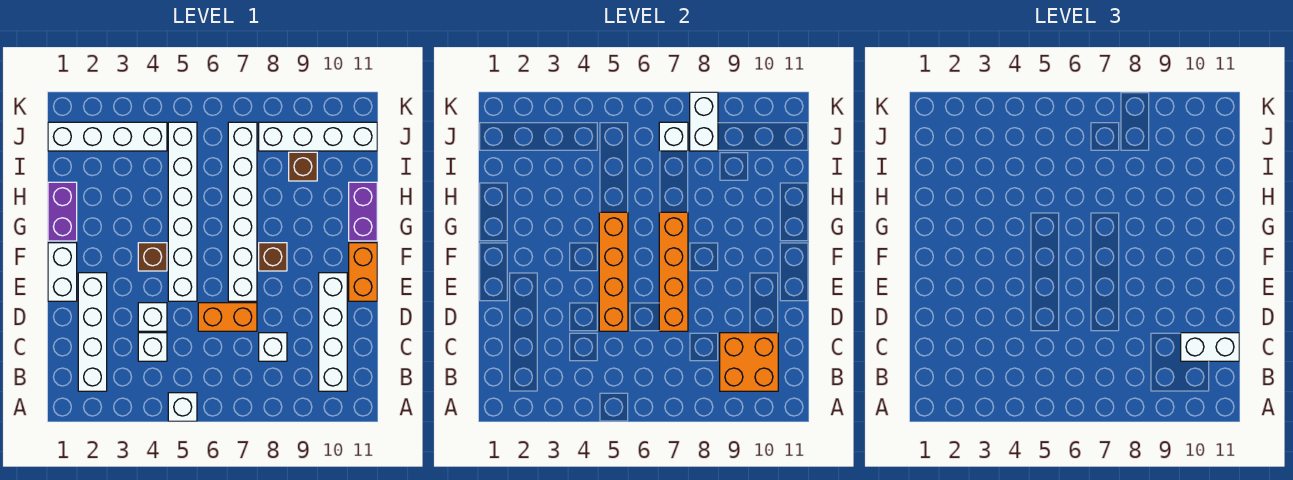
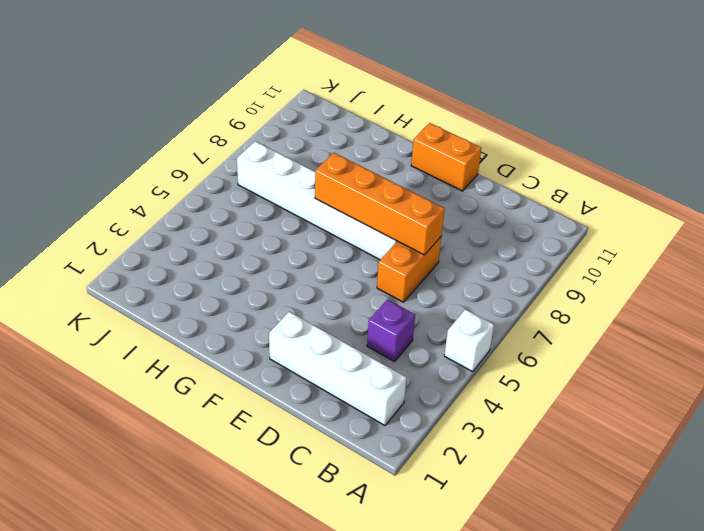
purple brick C4 level 1 -> white brick C4 level 1
none -> white brick B10:E10 level 1
none -> white brick C8 level 1
none -> white brick D4 level 1

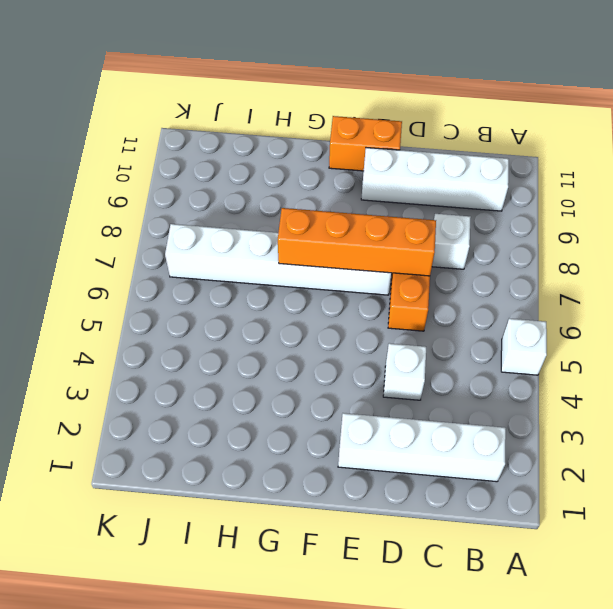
none -> white brick C4 level 1
none -> white brick E1:F1 level 1
none -> white brick E5:J5 level 1

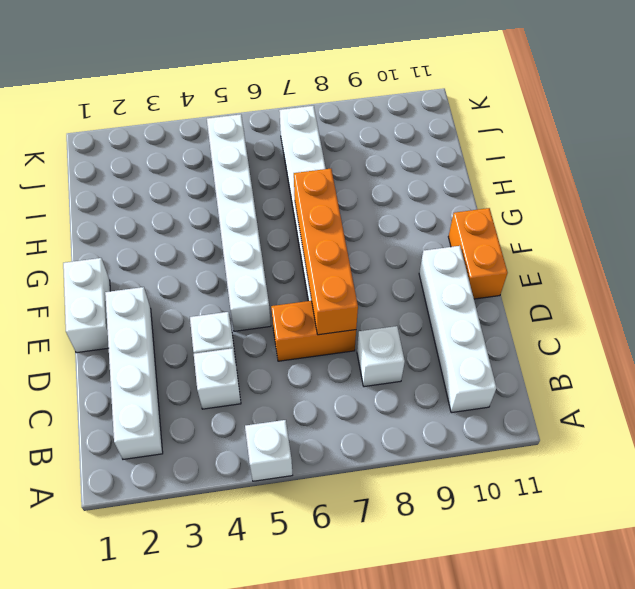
none -> brown brick F4 level 1
none -> brown brick F8 level 1
none -> purple brick G1:H1 level 1

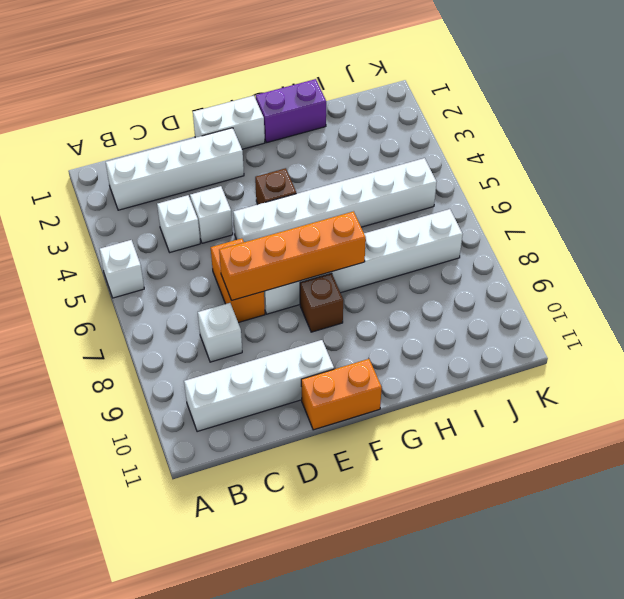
none -> purple brick G11:H11 level 1
none -> brown brick I9 level 1
none -> white brick J1:J4 level 1

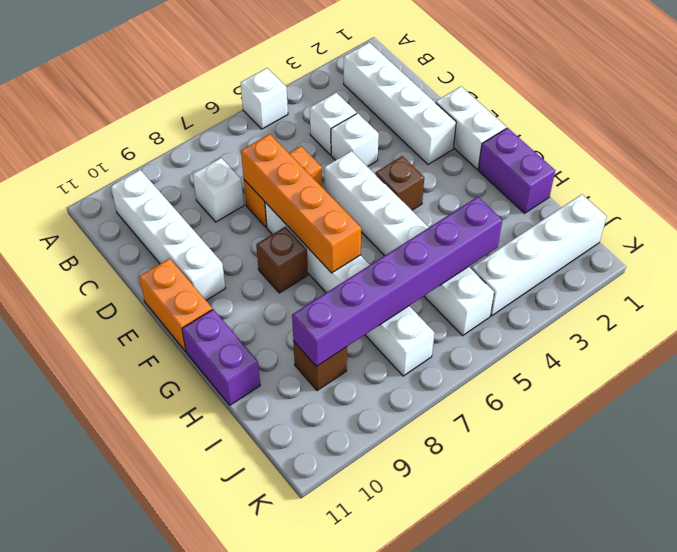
purple brick I4:I9 level 2 -> none
none -> white brick J8:J11 level 1
none -> orange brick B9:C10 level 2
none -> orange brick D5:G5 level 2

